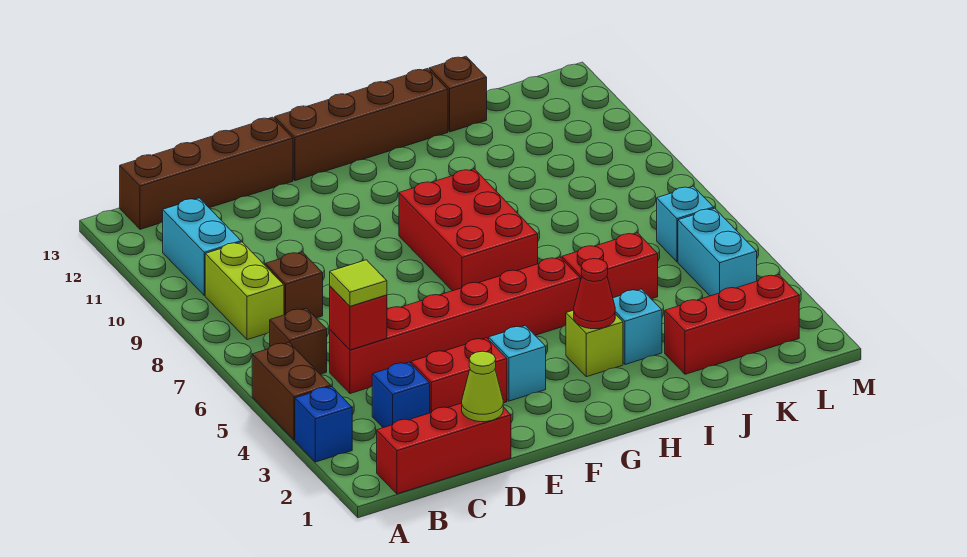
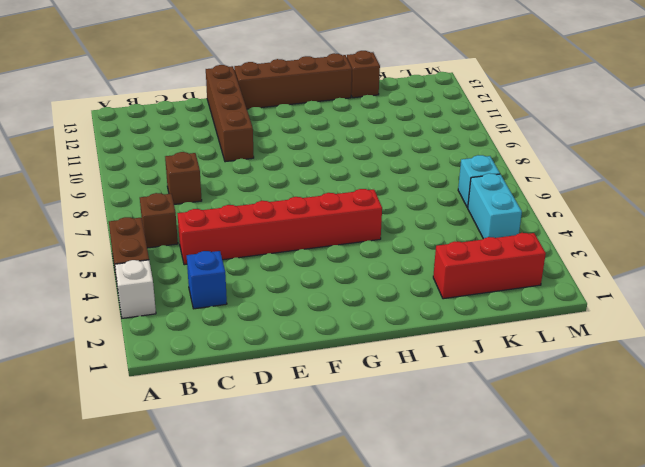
white brick A3 level 1 -> blue brick A3 level 1
brown brick E10:E13 level 1 -> brown brick B13:E13 level 1
none -> red brick B1:D1 level 1
none -> lime brick B8:B9 level 1
none -> cyan brick B10:B11 level 1

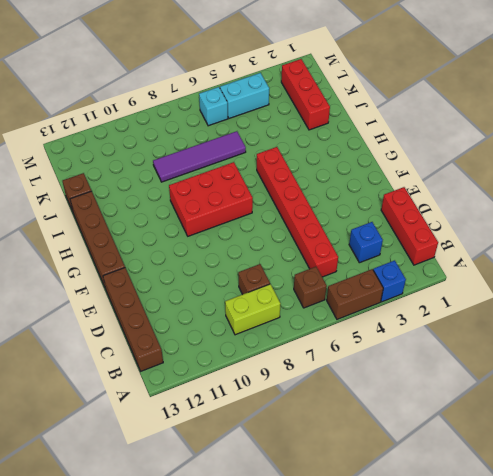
purple tile J6:J9 level 1 -> none
none -> cyan brick B10:B11 level 1
none -> red brick D3:E3 level 1
none -> cyan brick F3 level 1

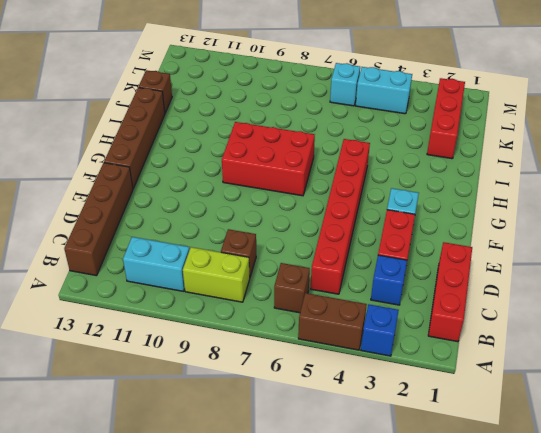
none -> lime brick H3 level 1
none -> cyan brick I3 level 1
none -> red brick I5:J5 level 1

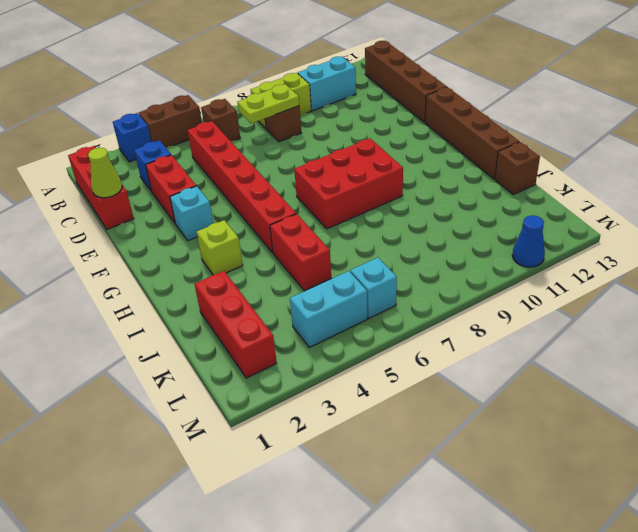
lime plate C7:C8 level 2 -> none
blue cone M11 level 1 -> none
none -> cyan brick I3 level 1
none -> red brick C5 level 2
none -> red cone H3 level 2

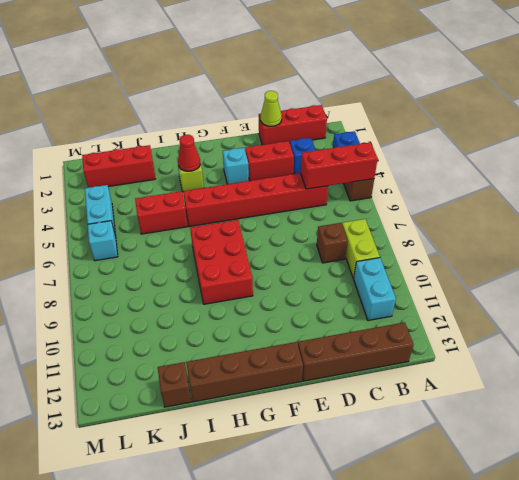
red brick A5:C5 level 2 -> red brick C5 level 2
none -> brown brick B6 level 1
none -> cyan brick I3 level 1
none -> lime tile C5 level 3

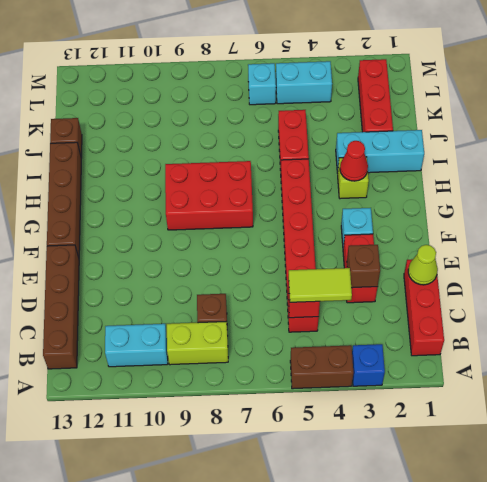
lime tile C4:C5 level 3 -> lime tile C5 level 3
brown brick D3 level 2 -> brown brick B6 level 1
cyan brick I1:I3 level 1 -> cyan brick I3 level 1
none -> blue brick C3 level 1

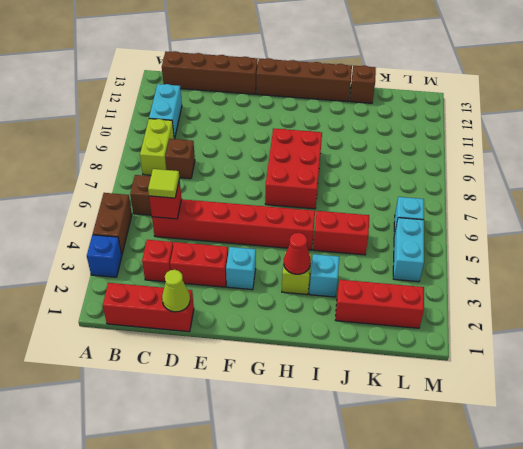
red brick C3 level 1 -> blue brick C3 level 1

